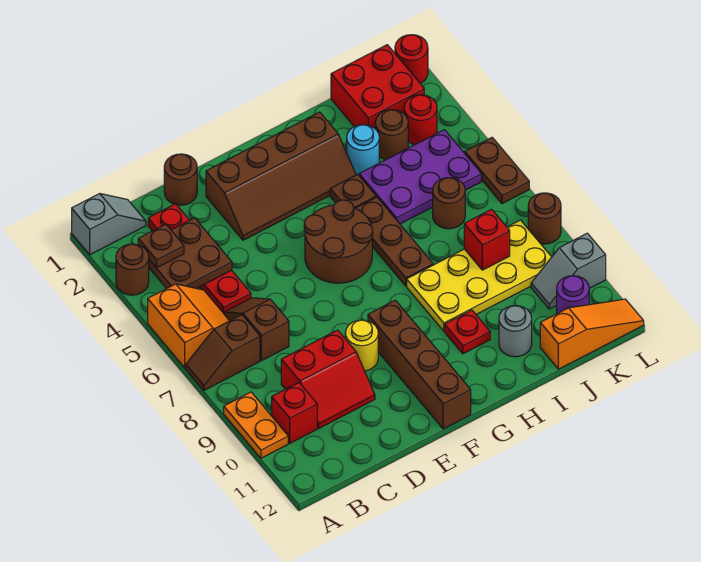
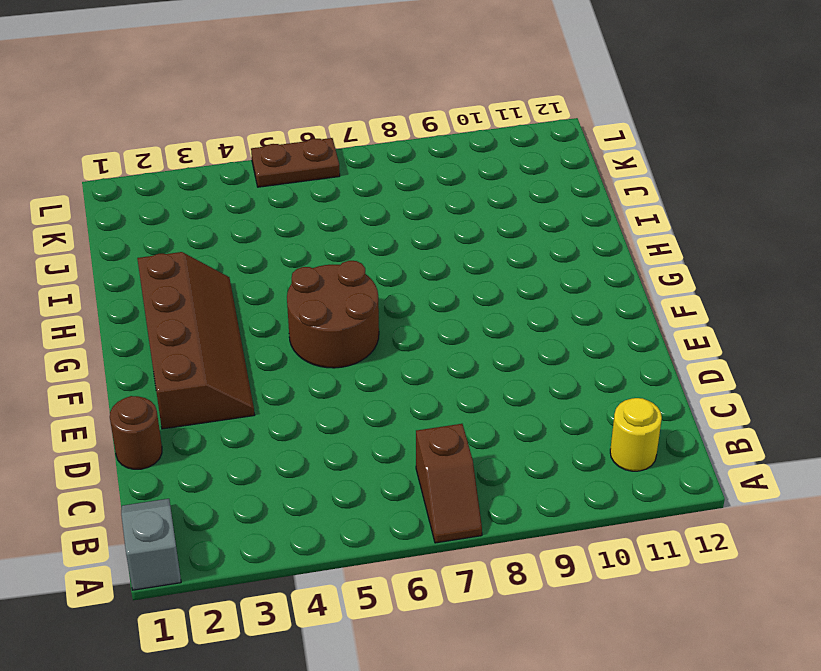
yellow round brick B11 level 1 -> yellow round brick E9 level 1
none -> brown round brick A3 level 1
none -> orange slope A5:B6 level 1 top A
none -> orange plate A9:A10 level 1
none -> red brick B10 level 1

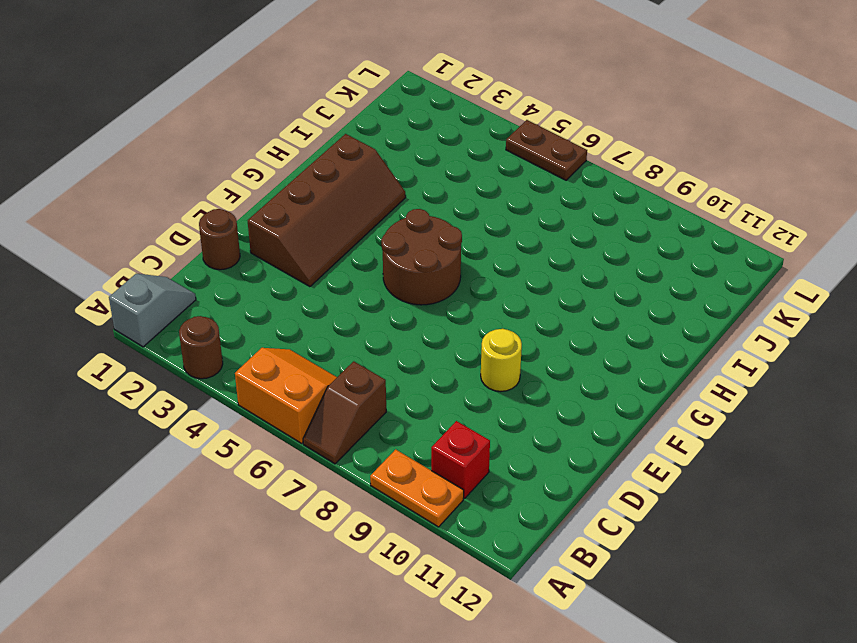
none -> red plate C2:C5 level 1
none -> brown slope C6:C7 level 1 top 7
none -> red slope C9:D10 level 1 top 9
none -> brown brick F9:F12 level 1

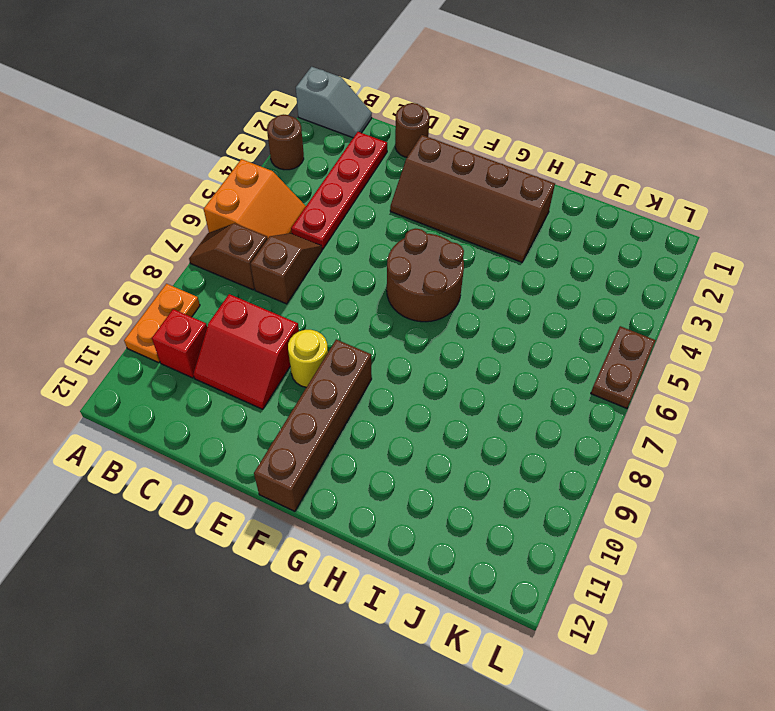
none -> brown plate H4 level 1
none -> brown plate H5:H7 level 1
none -> yellow plate H8:K9 level 1
none -> red plate H10 level 1

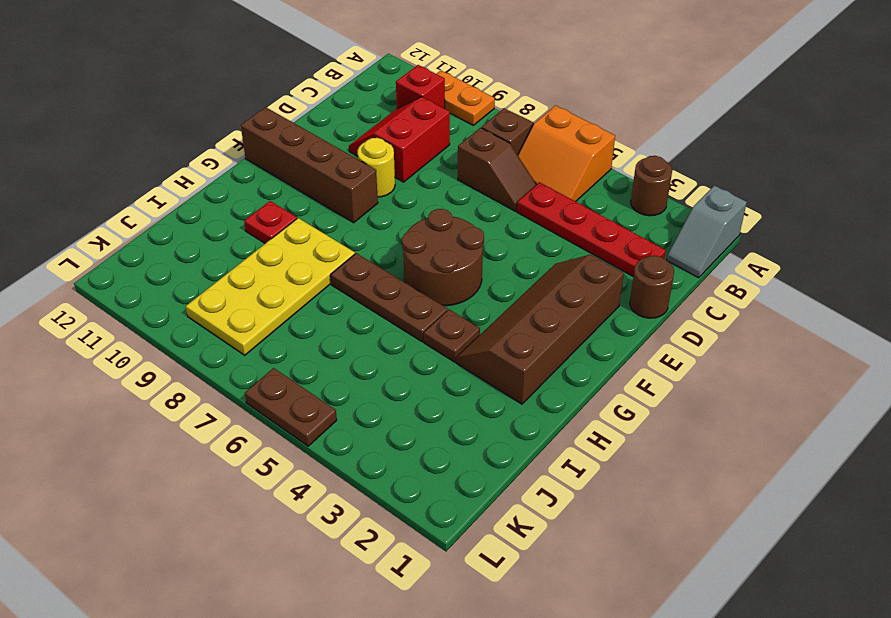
none -> cyan round brick I3 level 1
none -> purple plate I4:K5 level 1
none -> grey round brick I11 level 1
none -> red brick J1:K2 level 1

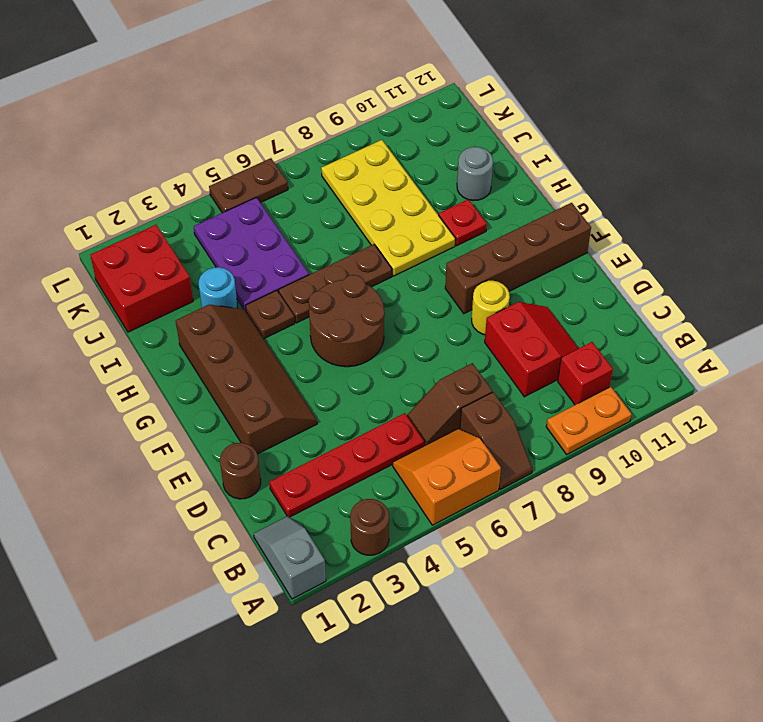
none -> brown round brick J3 level 1
none -> brown round brick J6 level 1
none -> orange slope J12:L12 level 1 top J
none -> red round brick K3 level 1

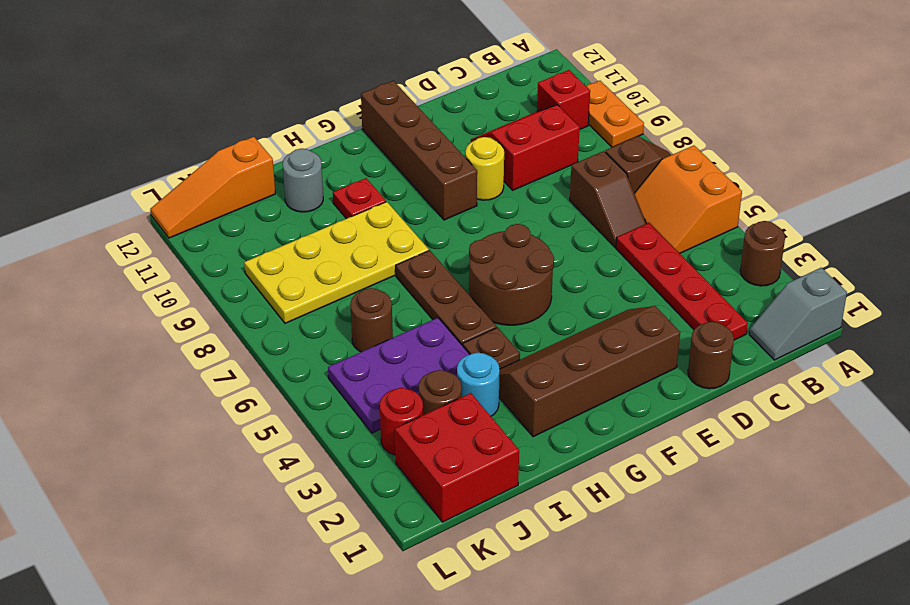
none -> grey slope K10:L10 level 1 top L
none -> purple round brick K11 level 1
none -> red round brick L1 level 1
none -> brown plate L5:L6 level 1

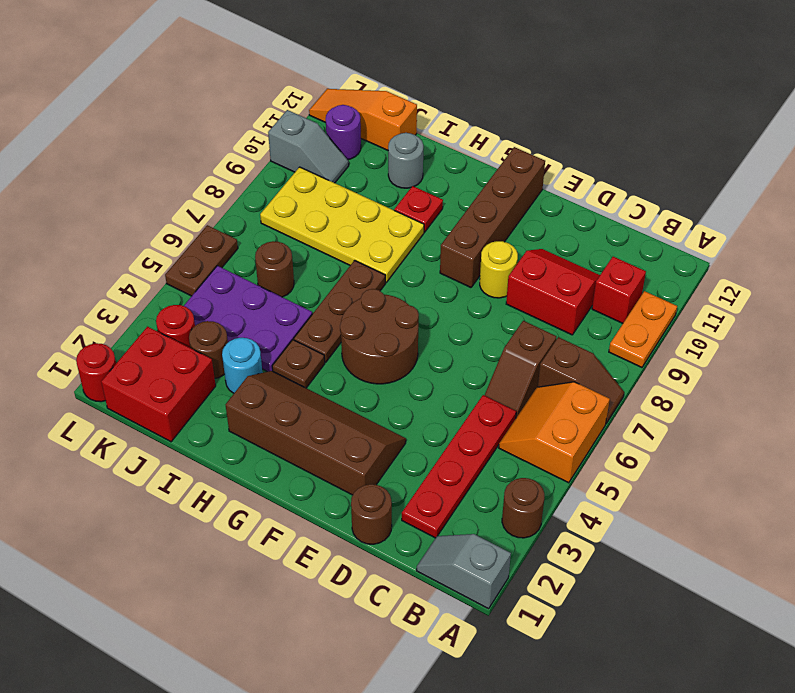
none -> brown round brick L8 level 1
none -> brown plate B3:C4 level 2
none -> red brick J8 level 2
none -> brown plate B3 level 3

